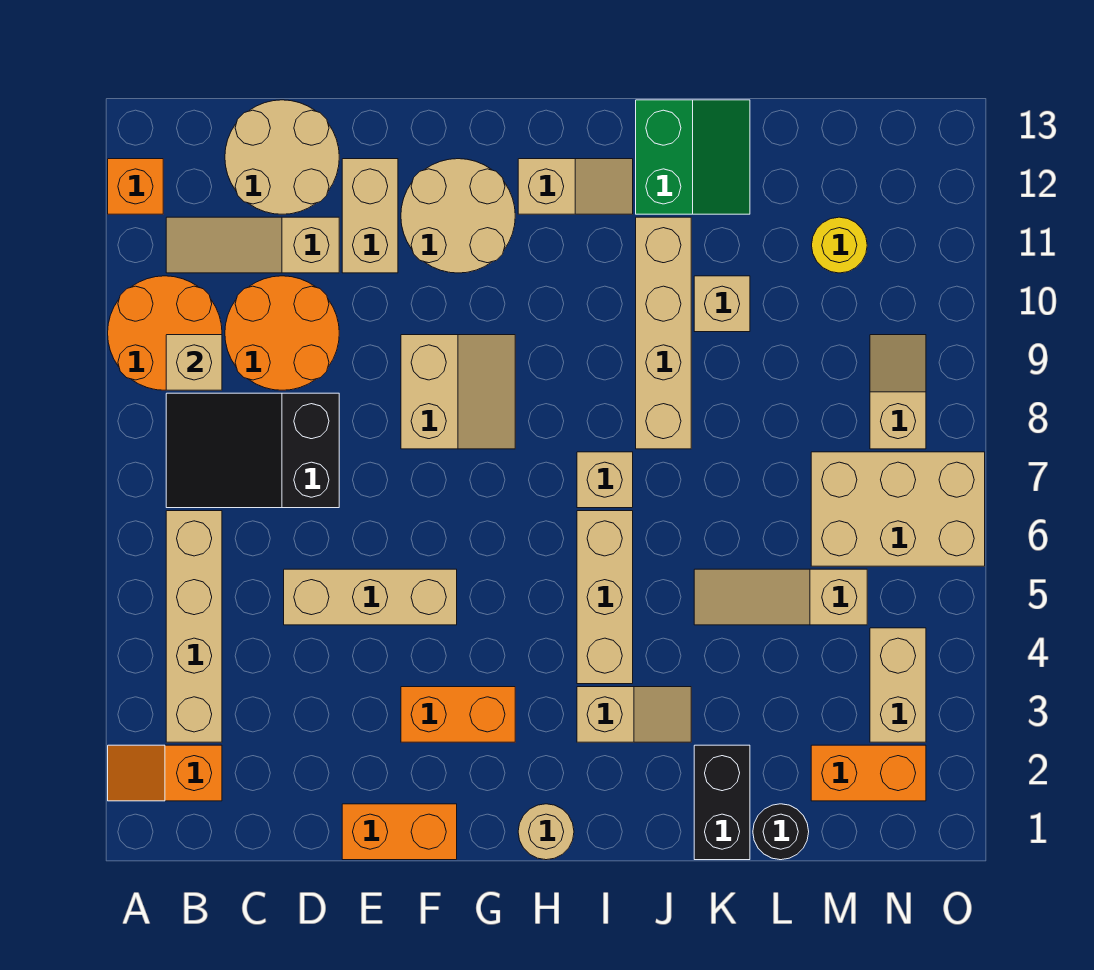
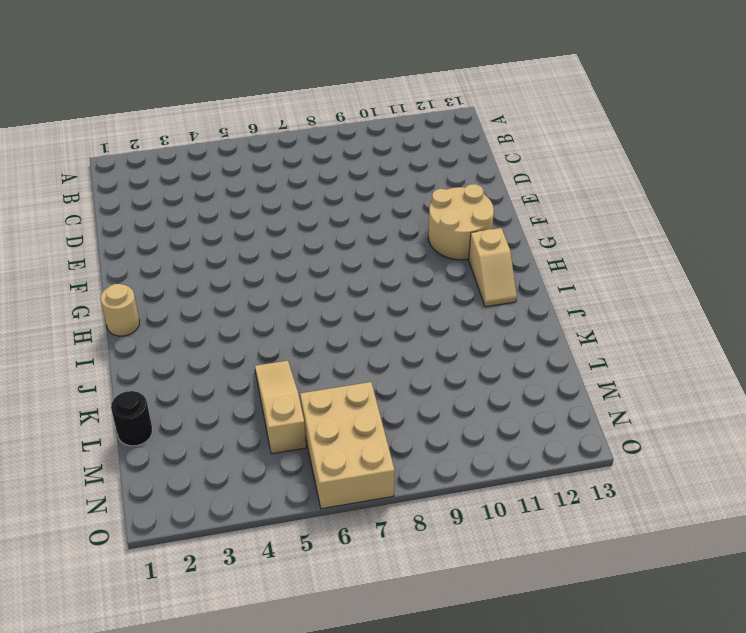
none -> orange slope A2:B2 level 1 top B
none -> orange round brick A9:B10 level 1
none -> orange brick A12 level 1
none -> tan brick B3:B6 level 1

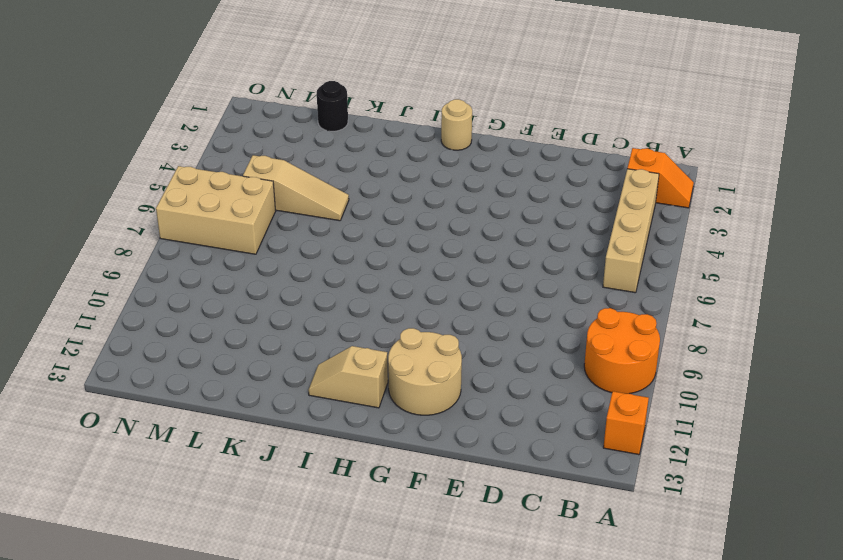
none -> black slope B7:D8 level 1 top D
none -> tan slope B11:D11 level 1 top D
none -> orange round brick C9:D10 level 1
none -> tan round brick C12:D13 level 1

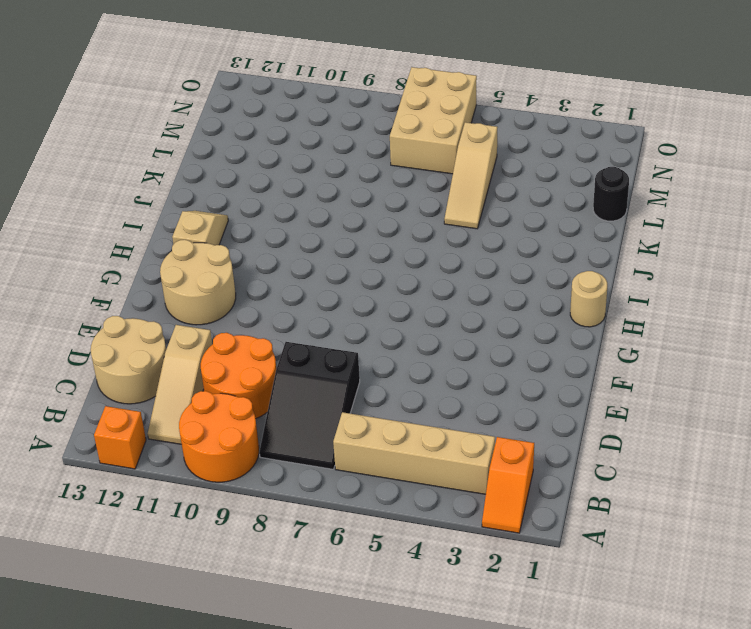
none -> tan brick D5:F5 level 1
none -> orange brick E1:F1 level 1
none -> tan brick E11:E12 level 1
none -> orange brick F3:G3 level 1

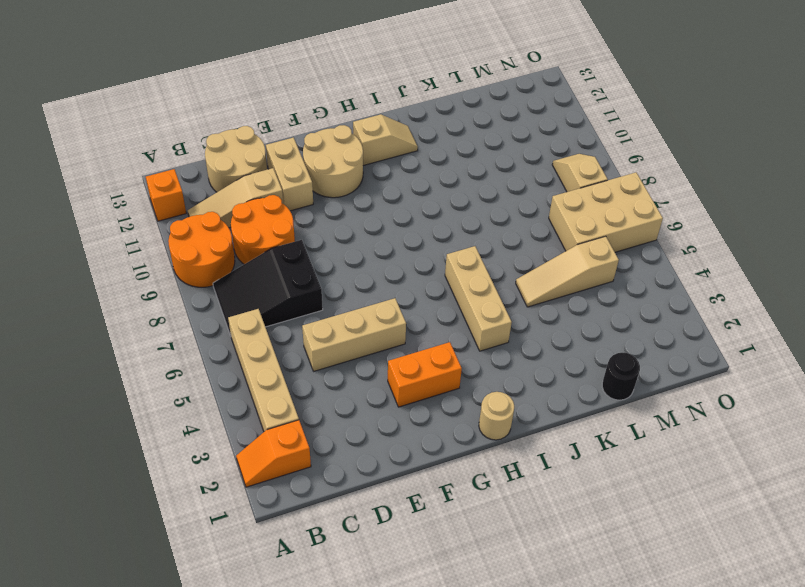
none -> orange brick E1:F1 level 1
none -> tan slope F8:G9 level 1 top F
none -> tan slope I3:J3 level 1 top I
none -> tan brick I7 level 1

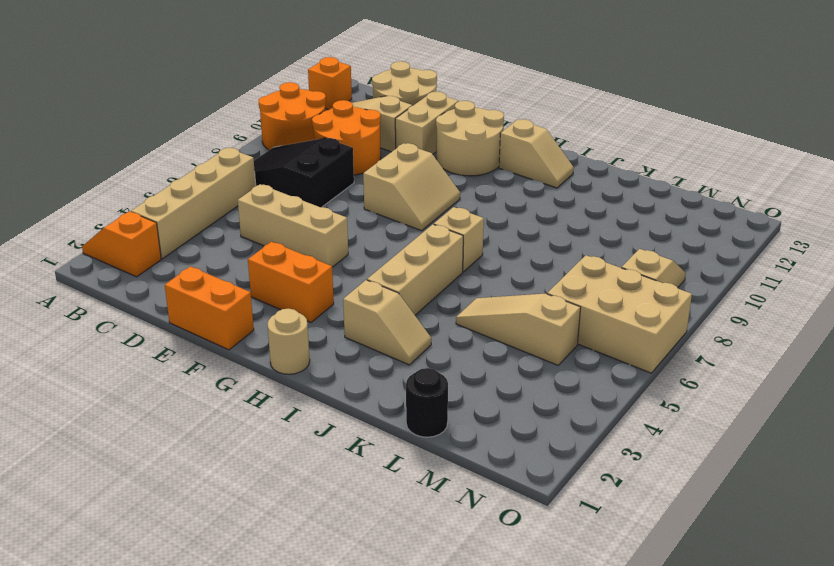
none -> tan brick J8:J11 level 1
none -> green slope J12:K13 level 1 top J
none -> black brick K1:K2 level 1
none -> tan brick K10 level 1

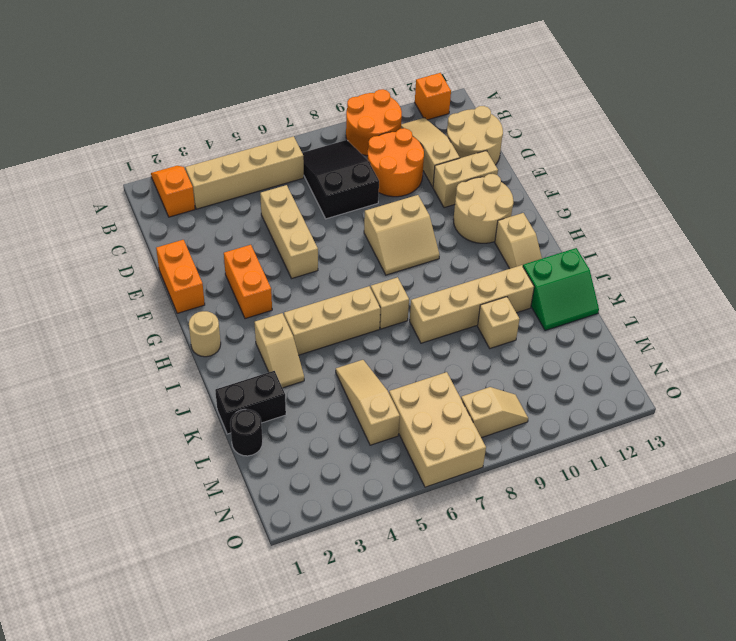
none -> orange brick M2:N2 level 1
none -> yellow round brick M11 level 1
none -> tan brick N3:N4 level 1
none -> tan brick B9 level 2

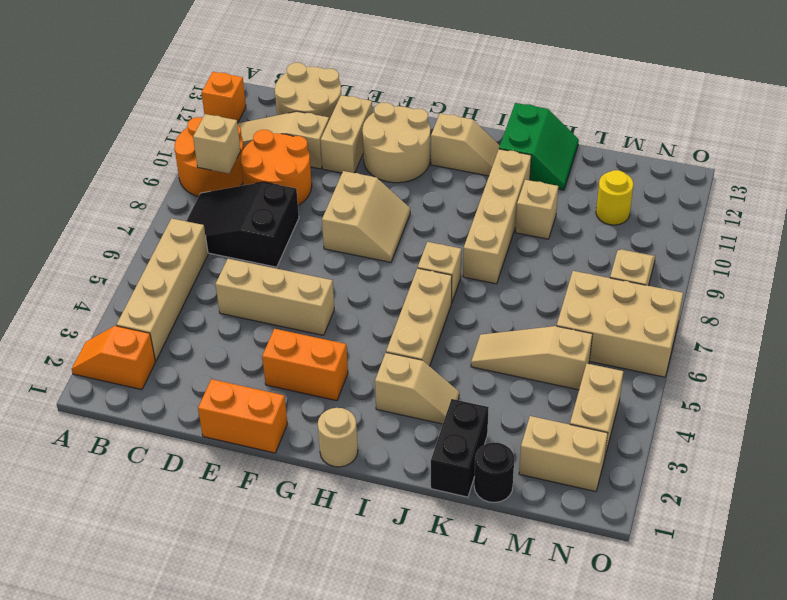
tan brick M2:N2 level 1 -> orange brick M2:N2 level 1

